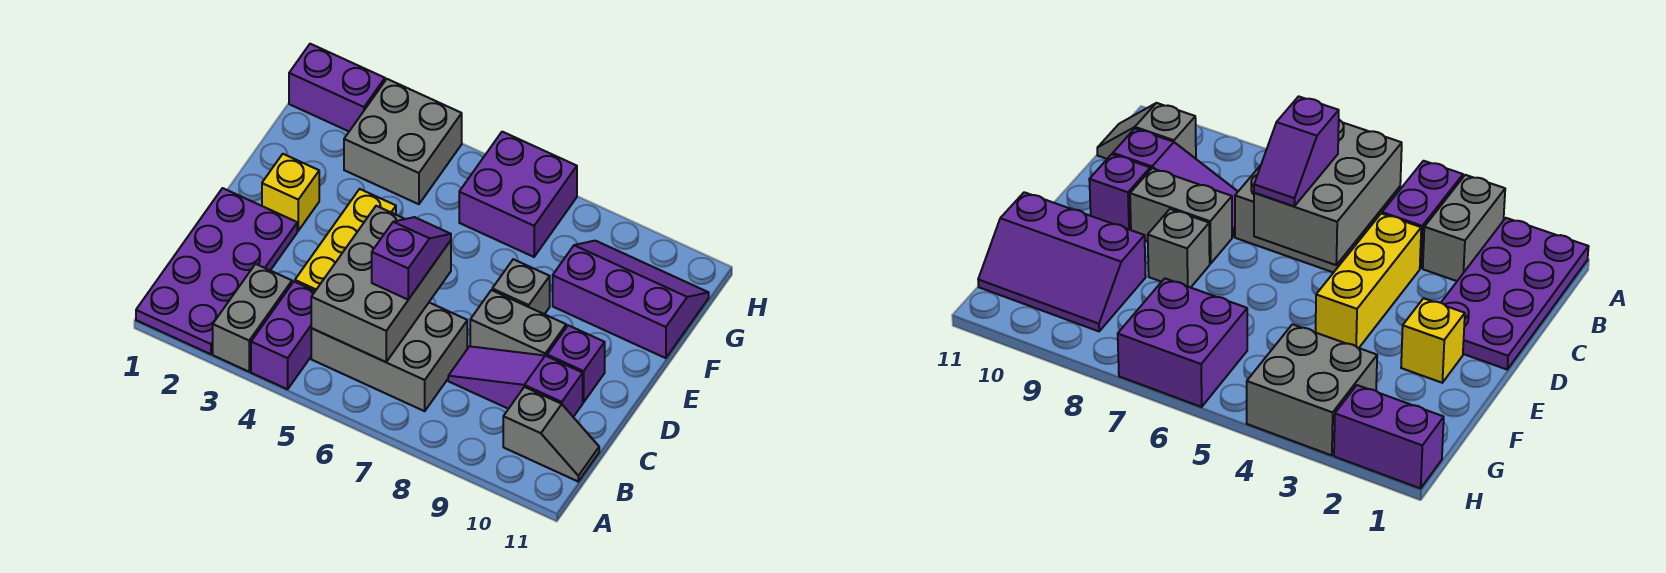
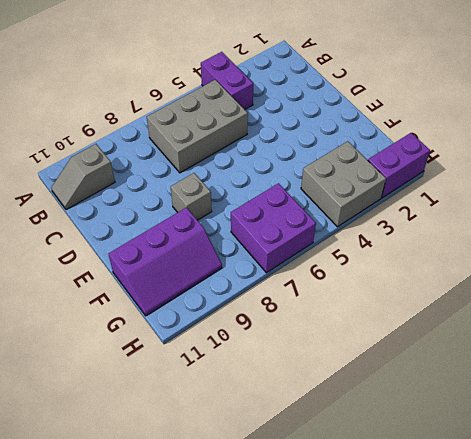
none -> purple plate A1:D2 level 1
none -> grey brick A3:B3 level 1
none -> yellow brick C4:E4 level 1

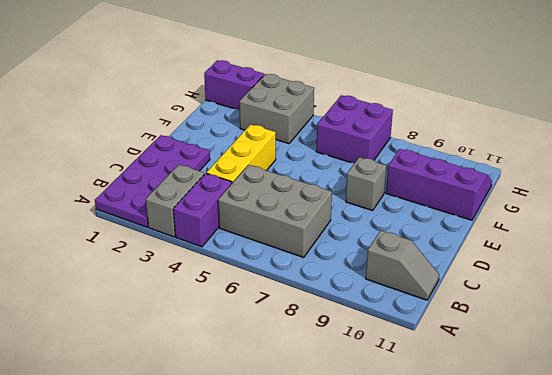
none -> purple slope C8:C10 level 1 top 10
none -> grey brick D8:D9 level 1
none -> purple brick D10 level 1

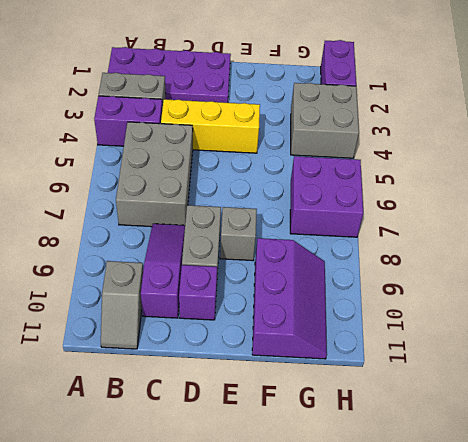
none -> yellow brick E2 level 1
none -> grey brick B5:D6 level 2
none -> purple slope C6:D6 level 3 top C

